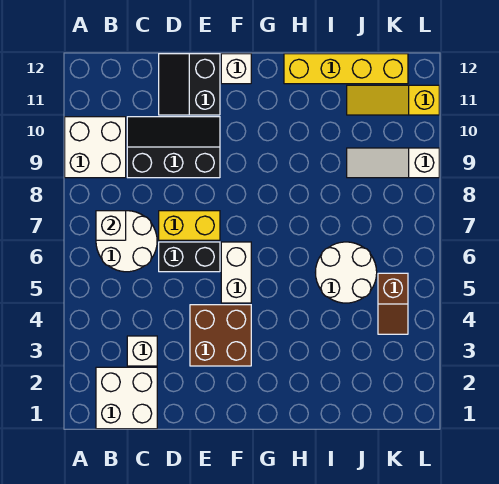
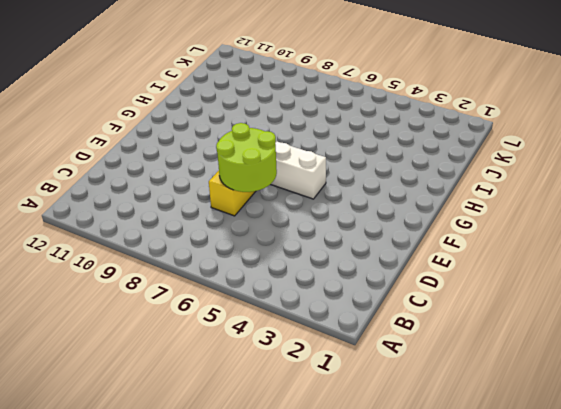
lime round brick D6:E7 level 2 -> none
none -> white brick A9:B10 level 1
none -> white brick B1:C2 level 1
none -> white round brick B6:C7 level 1

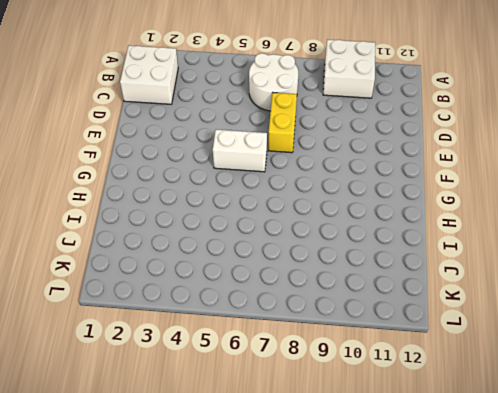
none -> white brick C3 level 1
none -> black slope C9:E10 level 1 top 9
none -> black brick D6:E6 level 1

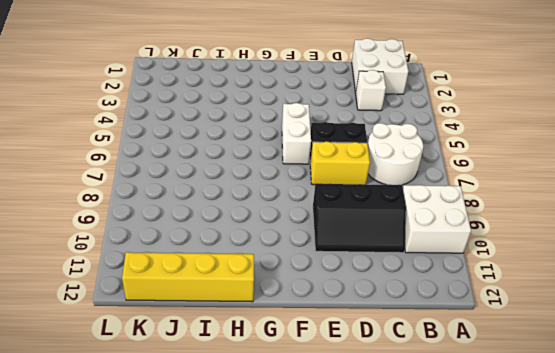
none -> black slope D11:E12 level 1 top E
none -> brown brick E3:F4 level 1
none -> white brick F12 level 1

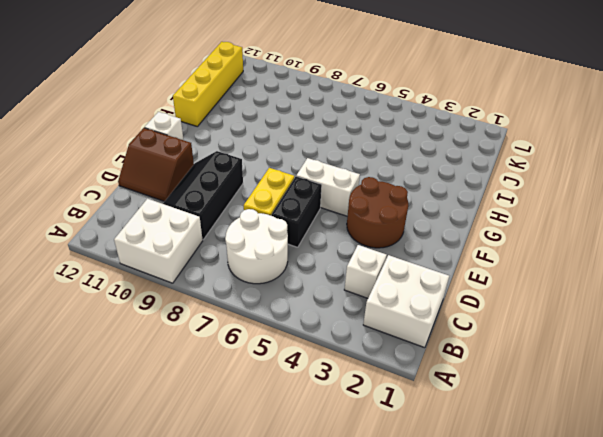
brown slope D11:E12 level 1 top E -> black slope D11:E12 level 1 top E
brown round brick E3:F4 level 1 -> brown brick E3:F4 level 1
none -> white round brick I5:J6 level 1
none -> white slope J9:L9 level 1 top L
none -> yellow slope J11:L11 level 1 top L

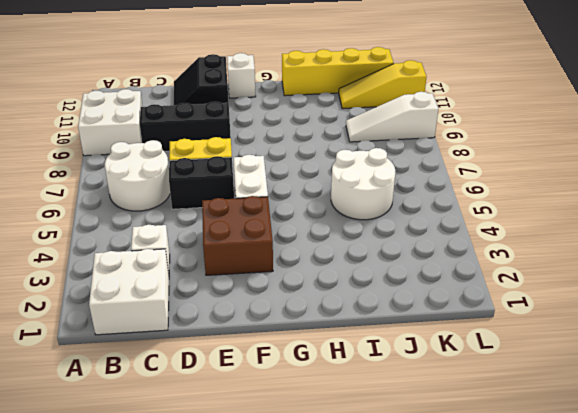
none -> brown slope K4:K5 level 1 top 5
none -> white brick B7 level 2

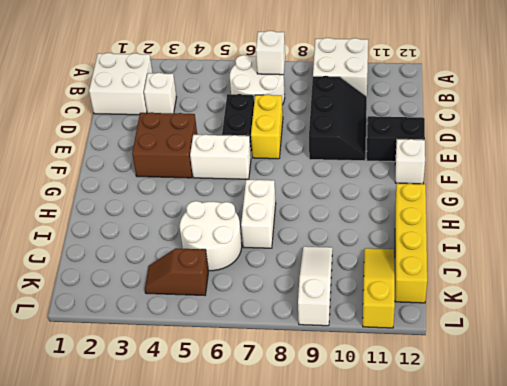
white brick H7:I7 level 1 -> none

